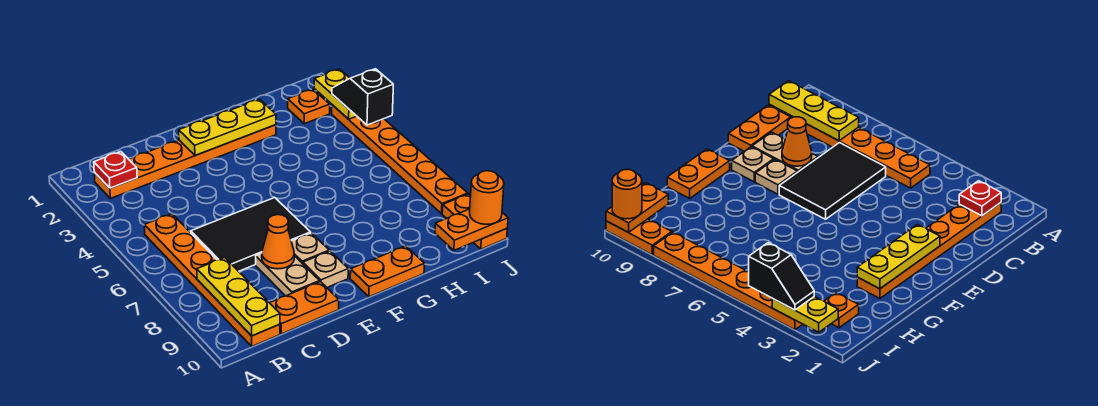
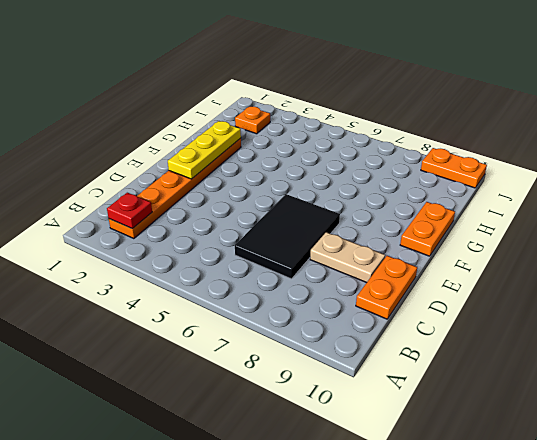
none -> orange plate B5:B10 level 1
none -> tan plate E8 level 1
none -> tan plate E9 level 1

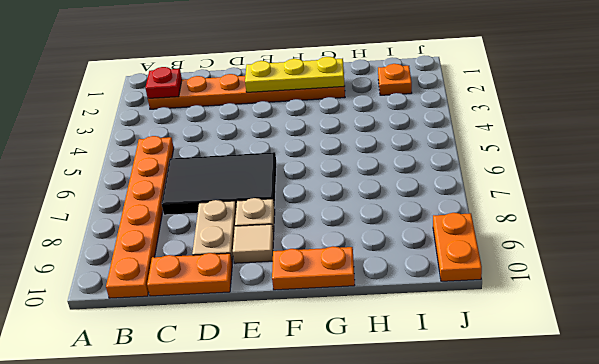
tan tile E9 level 1 -> tan plate E9 level 1
none -> orange plate J3:J8 level 1
none -> yellow plate B8:B10 level 2
none -> orange cone D8 level 2

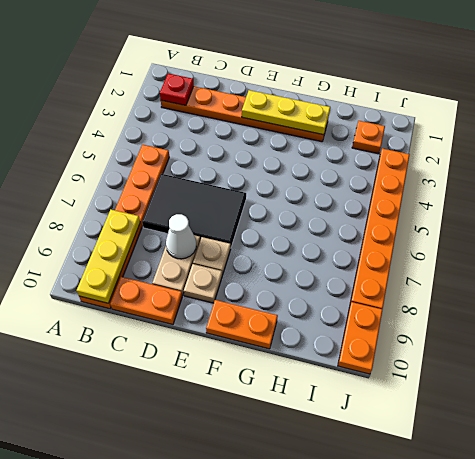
white cone D8 level 2 -> orange cone D8 level 2
none -> orange plate I10:J10 level 2
none -> yellow plate J2:J3 level 2
none -> black slope J3:J4 level 3 top 4

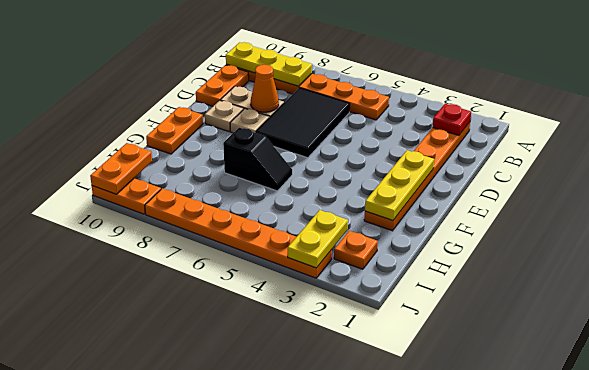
black slope G6:G7 level 1 top 7 -> black slope J3:J4 level 3 top 4
yellow plate I3:J3 level 2 -> yellow plate J2:J3 level 2
none -> orange round brick J10 level 3

